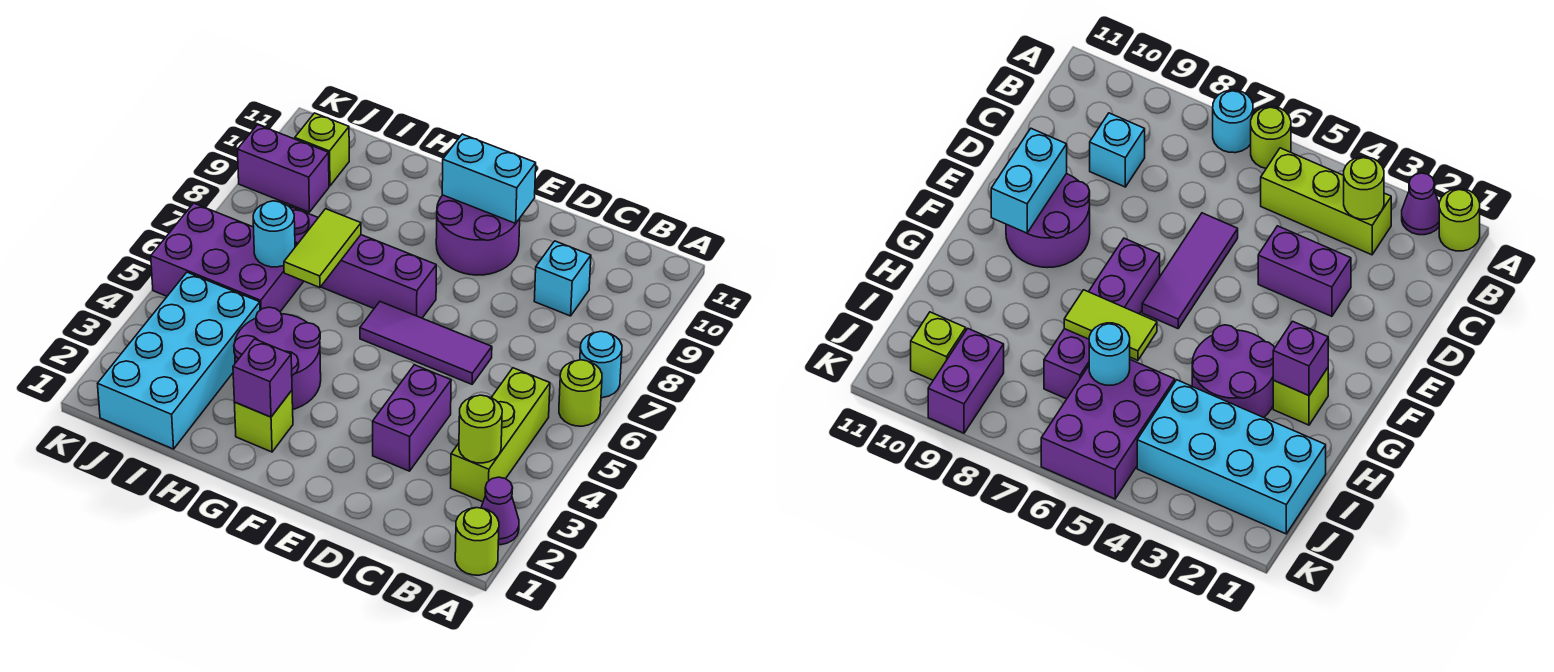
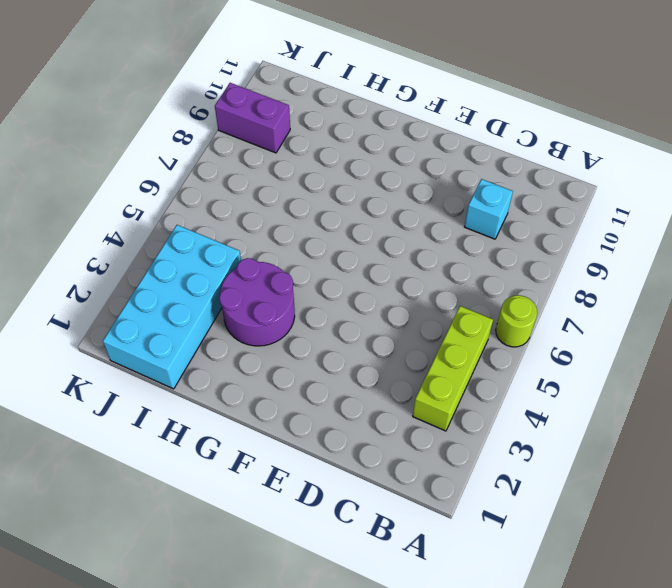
none -> lime round brick A1 level 1
none -> purple cone A2 level 1
none -> cyan round brick A7 level 1

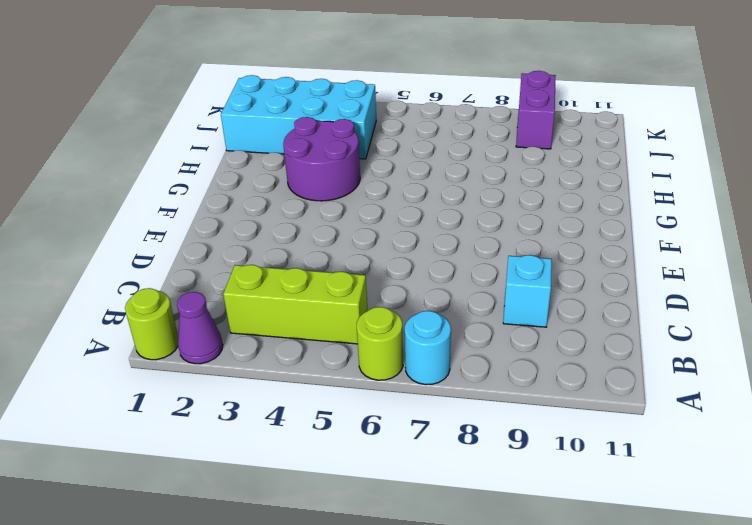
none -> purple brick D3:D4 level 1
none -> purple tile D6:F6 level 1
none -> purple round brick E9:F10 level 1

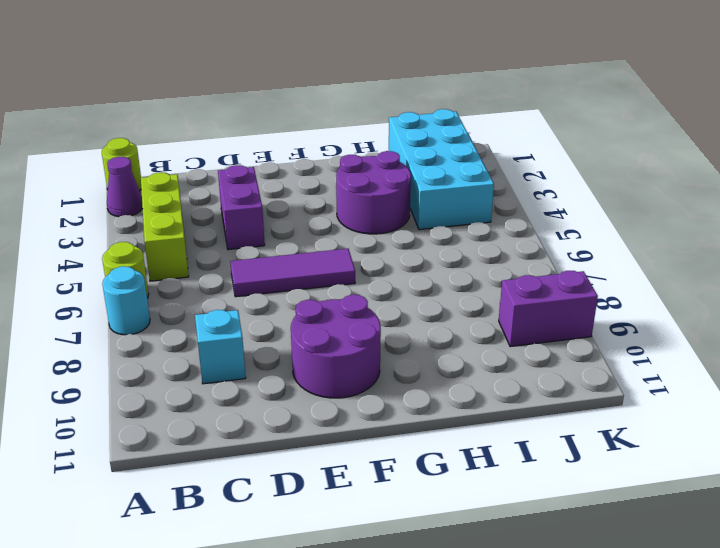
none -> purple brick F7:I7 level 1
none -> lime brick G2 level 1
none -> purple brick I5:K6 level 1

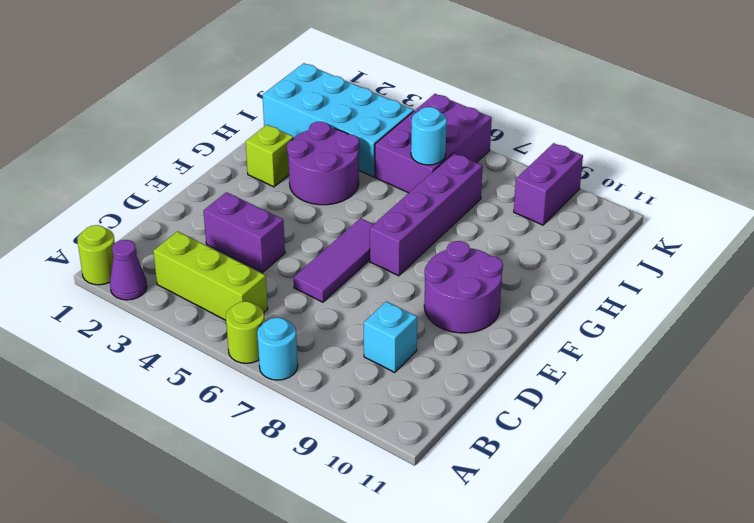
none -> lime brick J10 level 1
none -> lime round brick B3 level 2
none -> cyan brick E10:F10 level 2

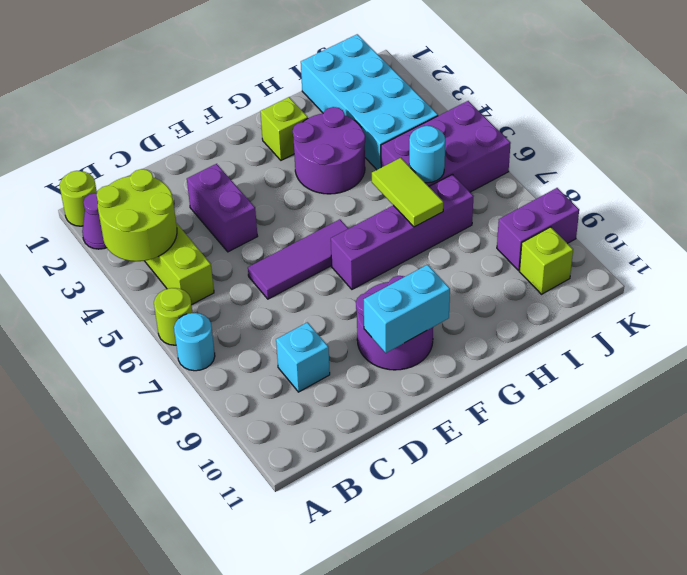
lime round brick A3:B4 level 2 -> lime round brick B3 level 2
none -> purple brick G2 level 2

